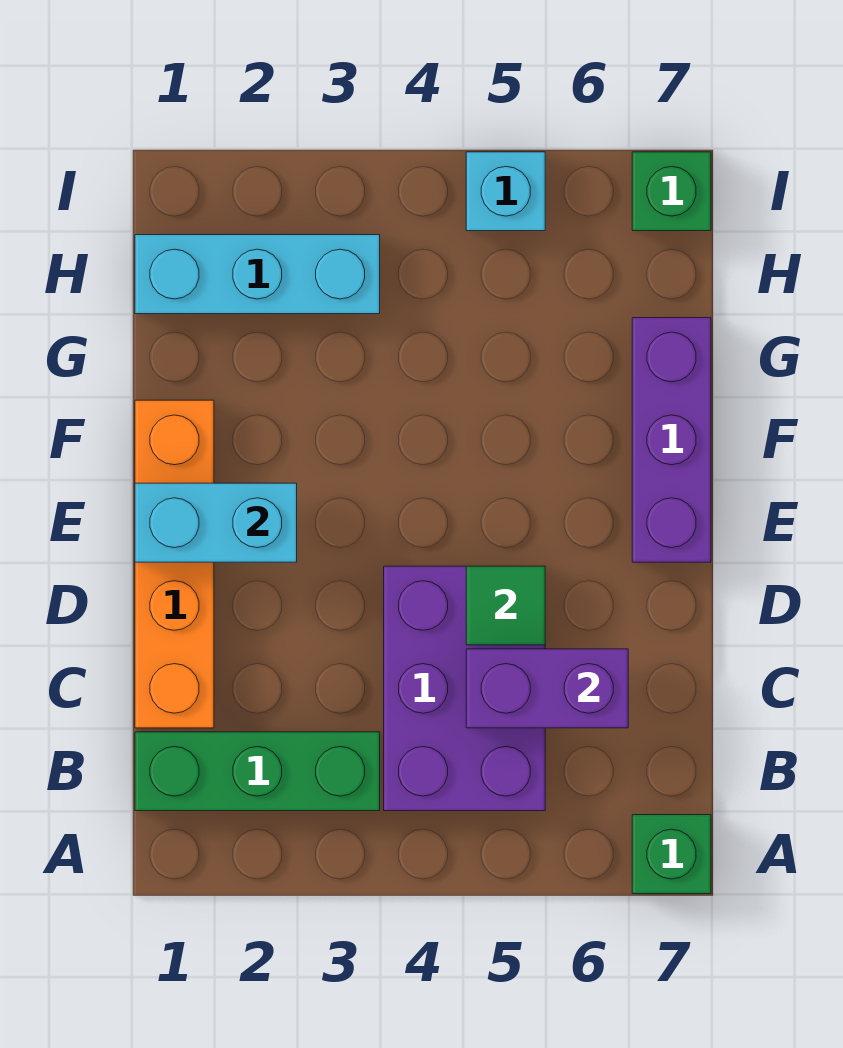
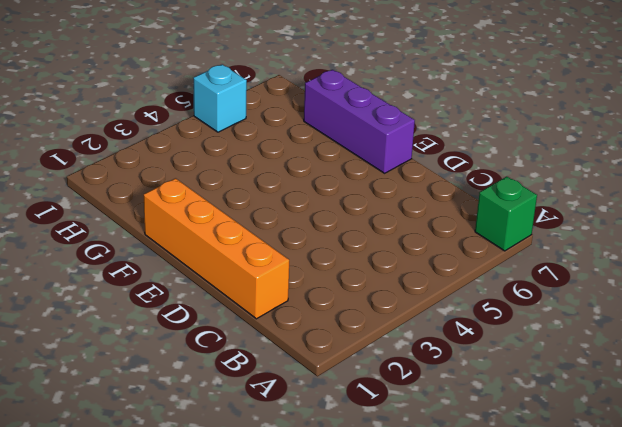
none -> green brick B1:B3 level 1
none -> purple brick B4:D5 level 1

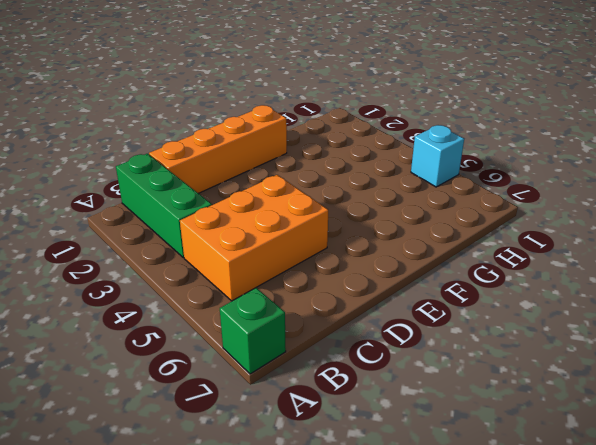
orange brick B4:D5 level 1 -> purple brick B4:D5 level 1
none -> purple brick E7:G7 level 1
none -> cyan brick H1:H3 level 1

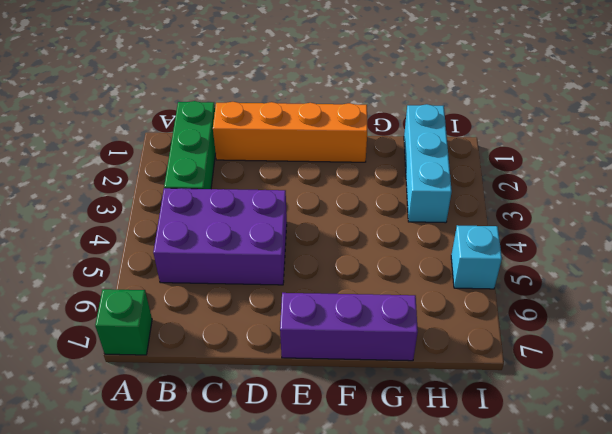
none -> green brick I7 level 1
none -> purple brick C5:C6 level 2

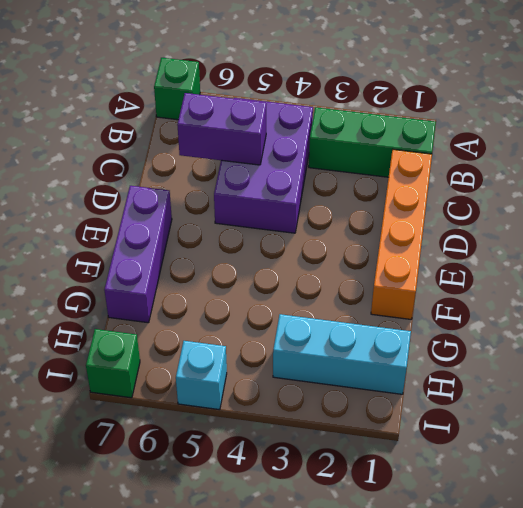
none -> green tile D5 level 2
none -> cyan brick E1:E2 level 2

